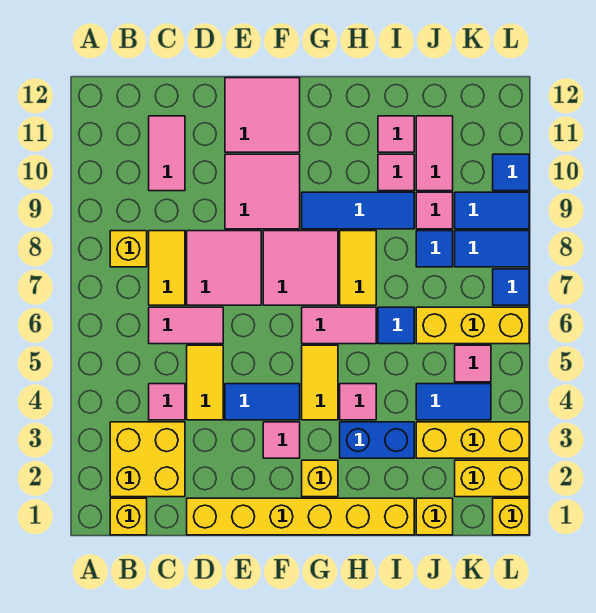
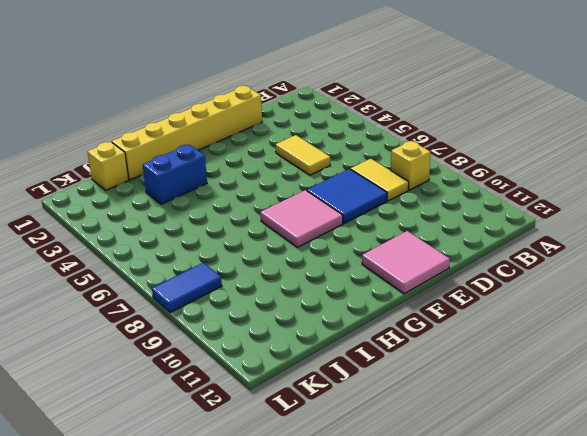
blue tile D7:E8 level 1 -> pink tile D7:E8 level 1
none -> yellow brick B1 level 1
none -> yellow brick B2:C3 level 1
none -> pink tile C4 level 1
none -> pink tile C6:D6 level 1

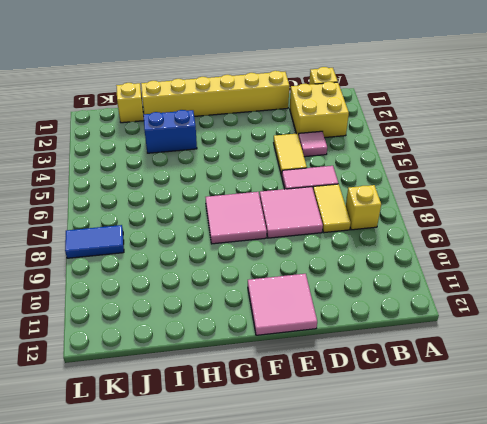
none -> pink tile C10:C11 level 1
none -> blue tile E4:F4 level 1
none -> pink tile E9:F10 level 1
none -> pink tile F3 level 1

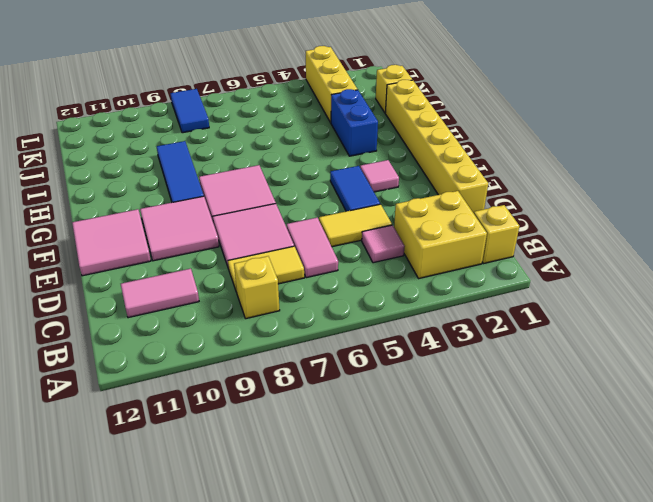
none -> yellow brick G2 level 1
none -> yellow tile G4:G5 level 1
none -> pink tile G6:H6 level 1
none -> pink tile H4 level 1

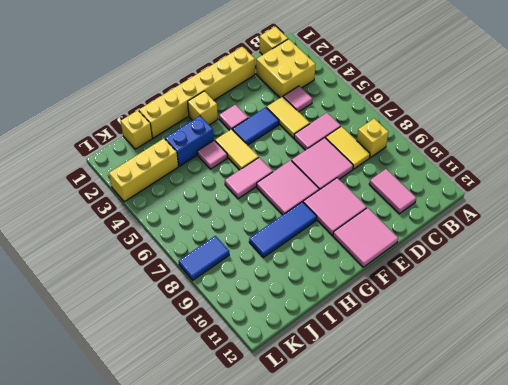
none -> yellow tile H7:H8 level 1
none -> blue tile I6 level 1
none -> pink tile I10 level 1
none -> pink tile I11 level 1

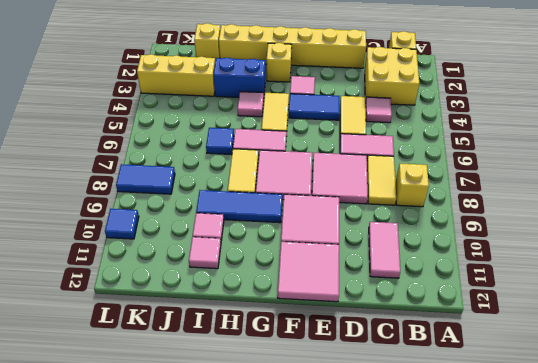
none -> blue tile J4:K4 level 1
none -> yellow brick J6:L6 level 1
none -> blue tile J8 level 1
none -> pink tile J9 level 1

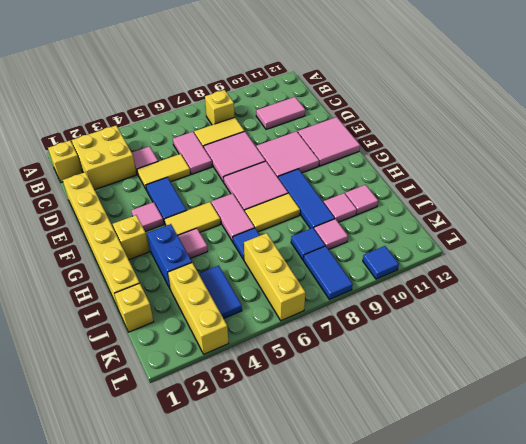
none -> pink tile J10:J11 level 1
none -> yellow brick K2:L2 level 1
none -> pink tile K5 level 1
none -> blue tile K9:L9 level 1

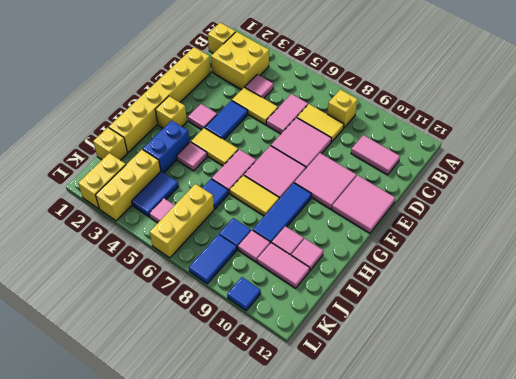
none -> blue tile K9:L9 level 1
none -> yellow brick L1 level 1
none -> blue tile L7 level 1

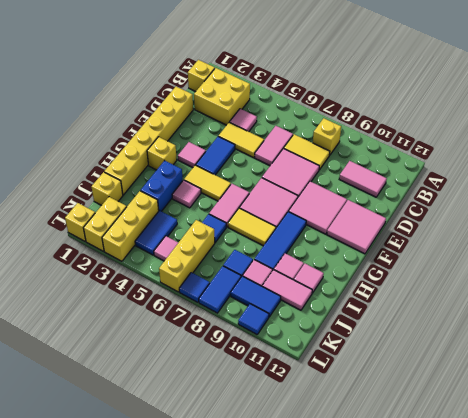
blue tile K9:K10 level 1 -> blue tile K9:L9 level 1

